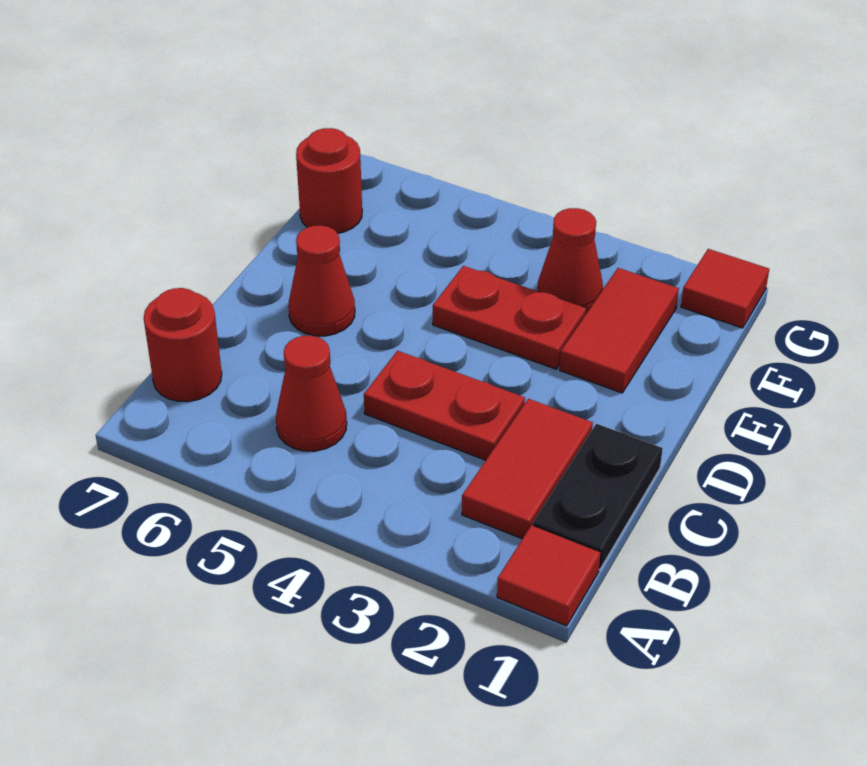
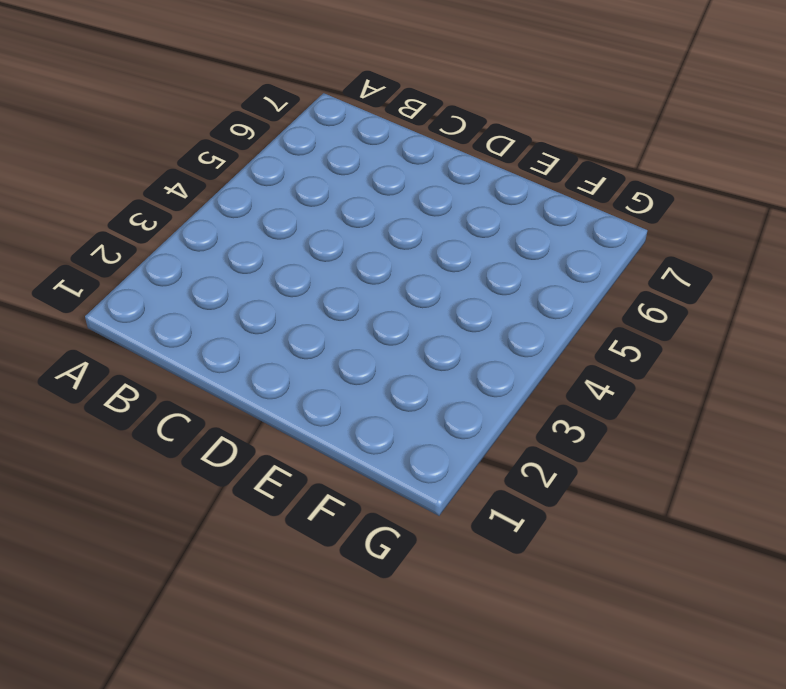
none -> red tile A1 level 1
none -> black plate B1:C1 level 1
none -> red tile B2:C2 level 1

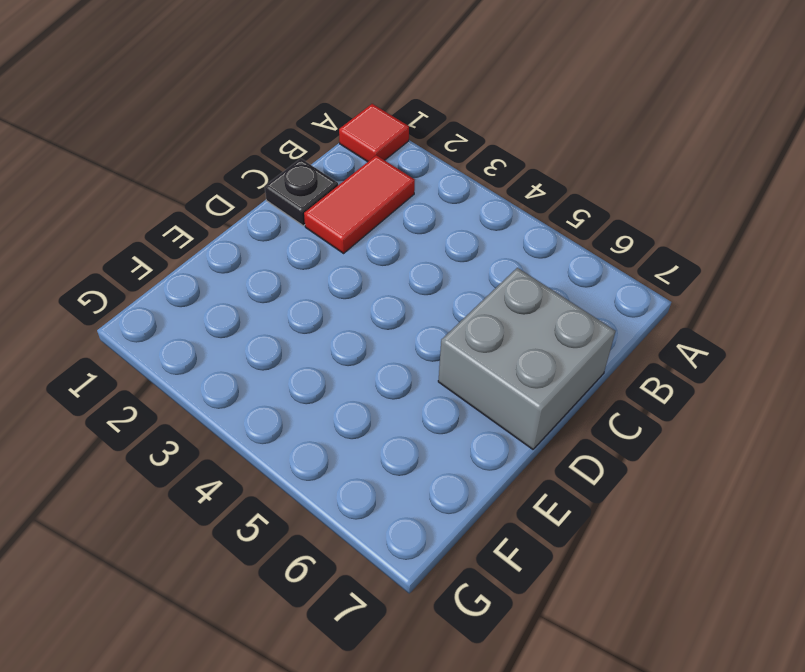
black plate C1 level 1 -> black plate B1:C1 level 1
grey brick C6:D7 level 1 -> red cone D6 level 1
none -> red cone B5 level 1
none -> red round brick B7 level 1
none -> red plate C3:C4 level 1

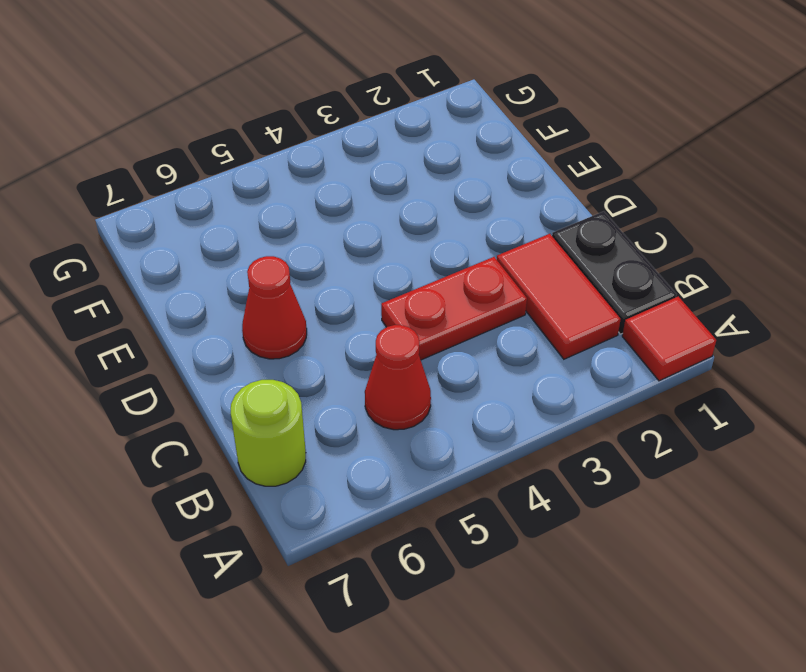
lime round brick B7 level 1 -> red round brick B7 level 1
none -> red tile E2:F2 level 1
none -> red plate E3:E4 level 1
none -> red cone F3 level 1

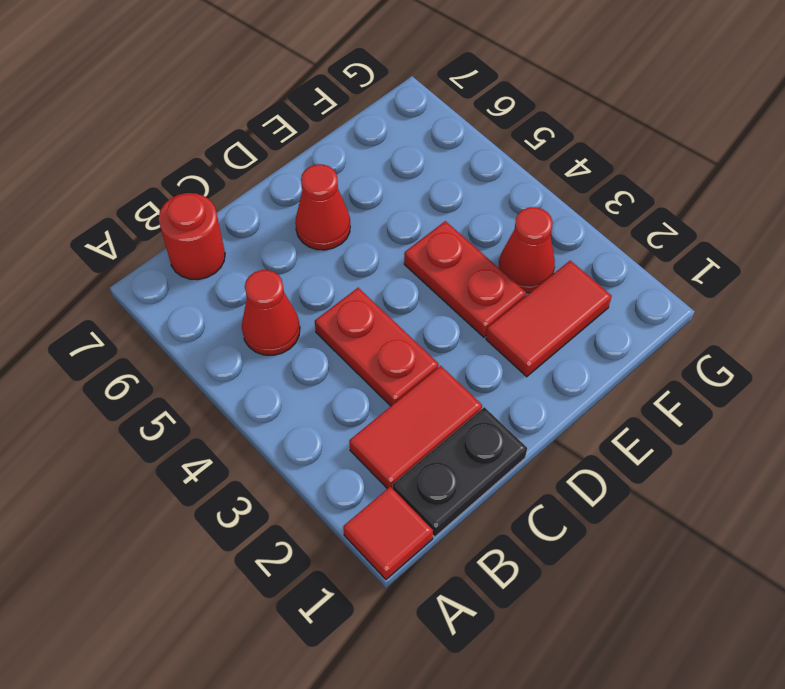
none -> red round brick F7 level 1
none -> red tile G1 level 1

